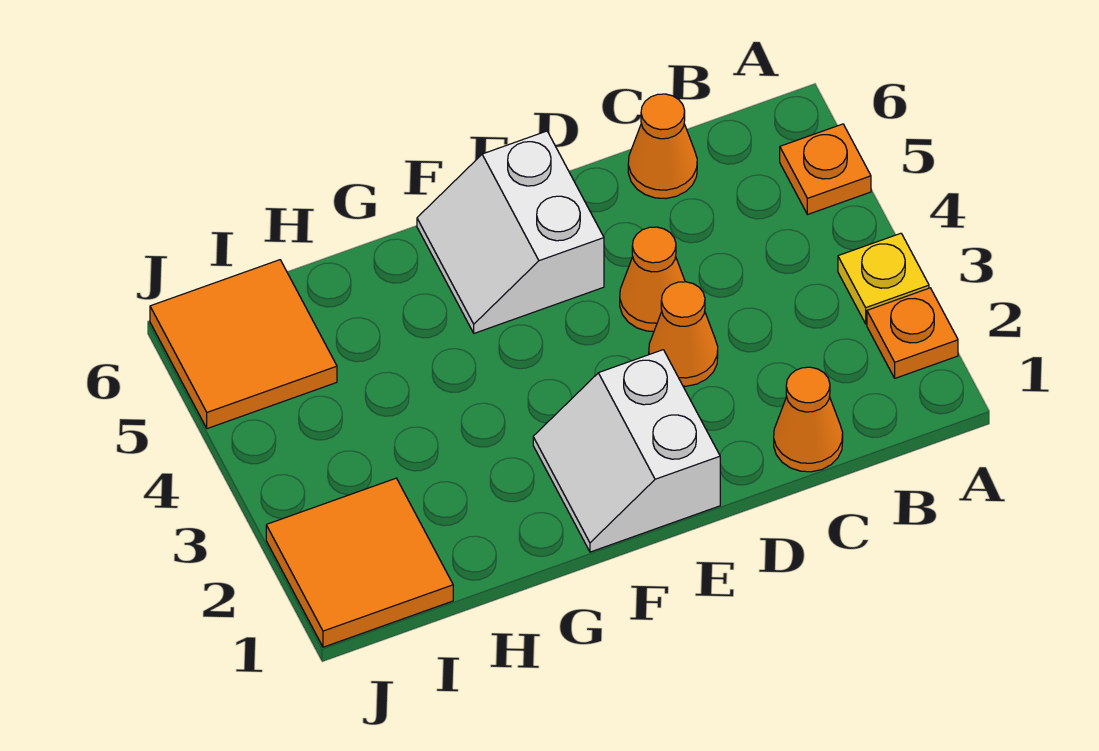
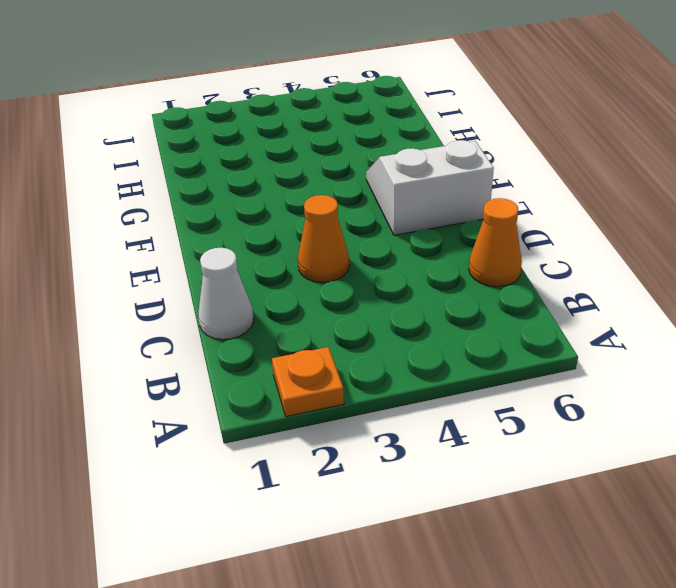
white cone C1 level 1 -> orange cone C1 level 1
none -> yellow plate A3 level 1
none -> orange plate A5 level 1

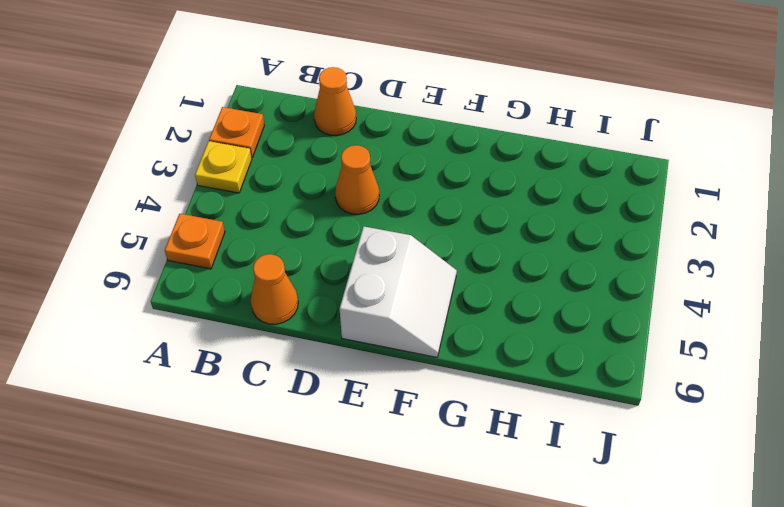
none -> orange cone D4 level 1
none -> white slope E1:F2 level 1 top E

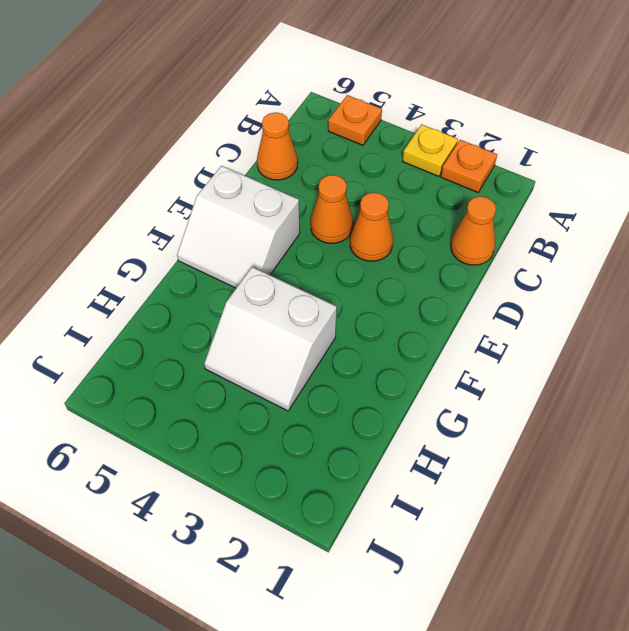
white slope G3:H4 level 1 top G -> white slope E1:F2 level 1 top E
none -> orange tile I1:J2 level 1
none -> orange tile I5:J6 level 1

